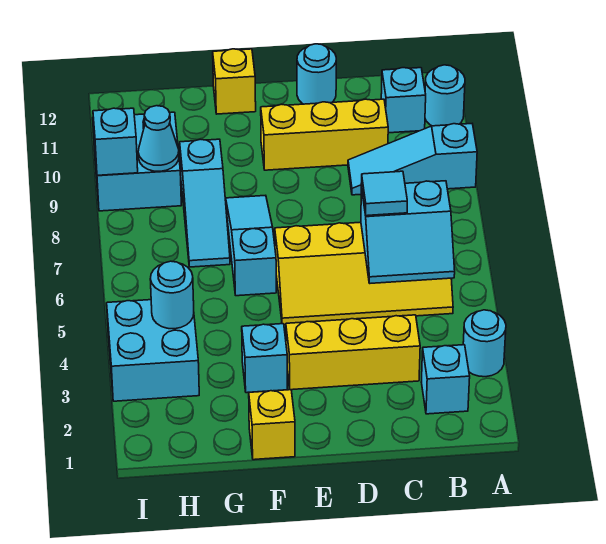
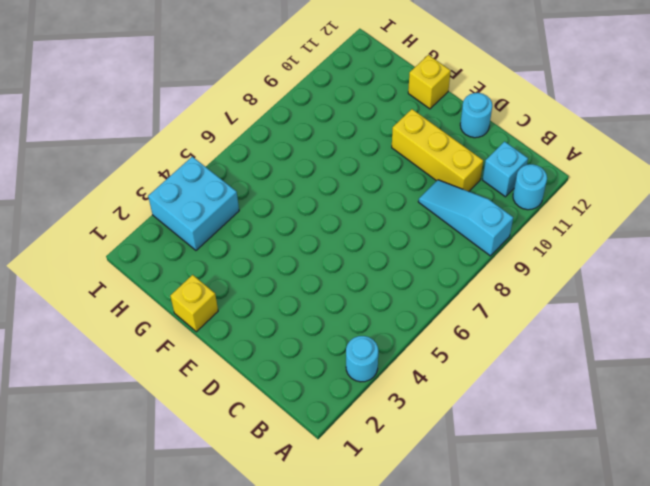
none -> cyan brick B2 level 1
none -> yellow slope B5:E6 level 1 top 6
none -> yellow brick C3:E3 level 1

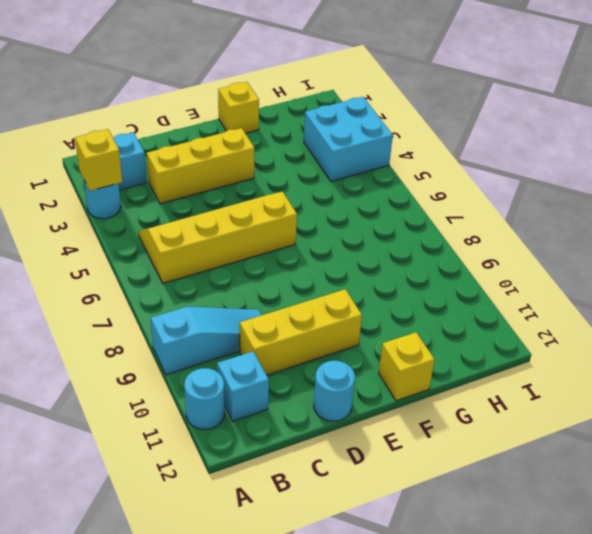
yellow brick A3 level 2 -> none
none -> cyan brick F3 level 1
none -> cyan slope F6:F8 level 1 top 6
none -> cyan slope G7:G9 level 1 top 9

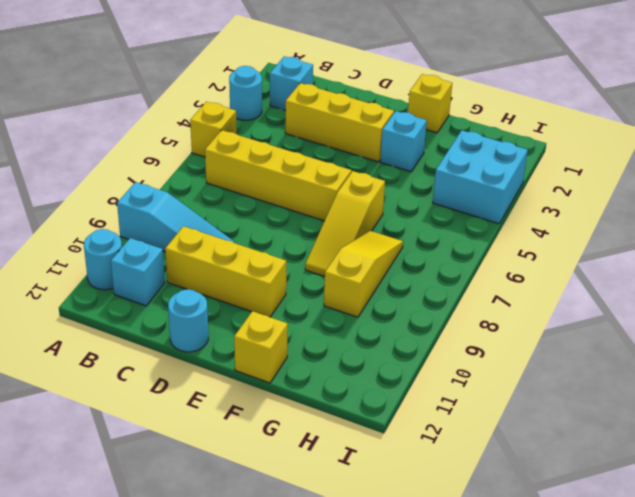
yellow brick A5 level 1 -> none
yellow slope F6:F8 level 1 top 6 -> cyan slope F6:F8 level 1 top 6
yellow slope G7:G9 level 1 top 9 -> cyan slope G7:G9 level 1 top 9
none -> cyan brick H9:I10 level 1
none -> cyan slope B5:C6 level 2 top 6
none -> cyan round brick H4 level 2

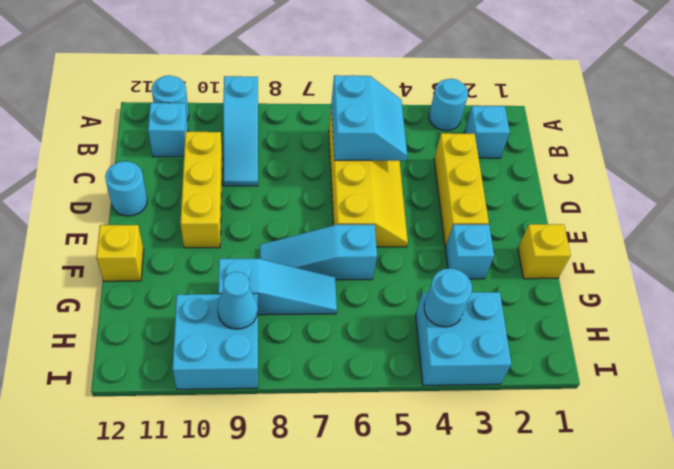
none -> cyan brick I9 level 2
none -> cyan tile C6 level 3

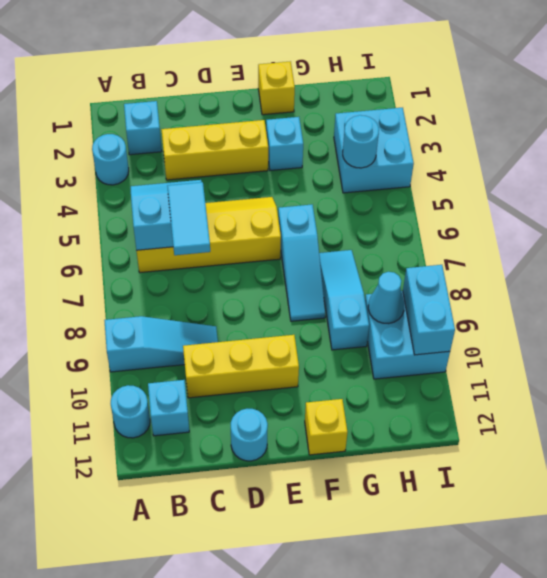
cyan tile C6:C7 level 3 -> cyan tile C6 level 3
cyan brick I9:I10 level 2 -> cyan brick I9 level 2

